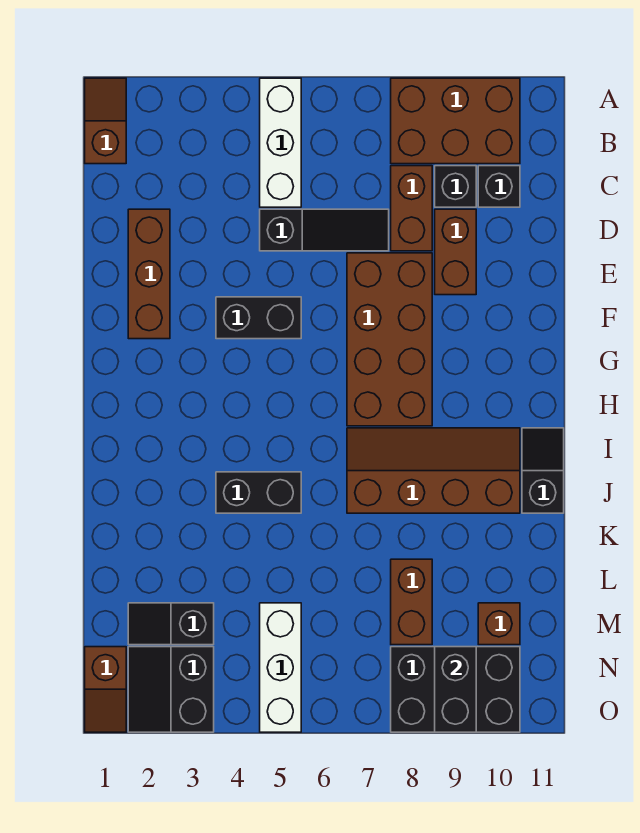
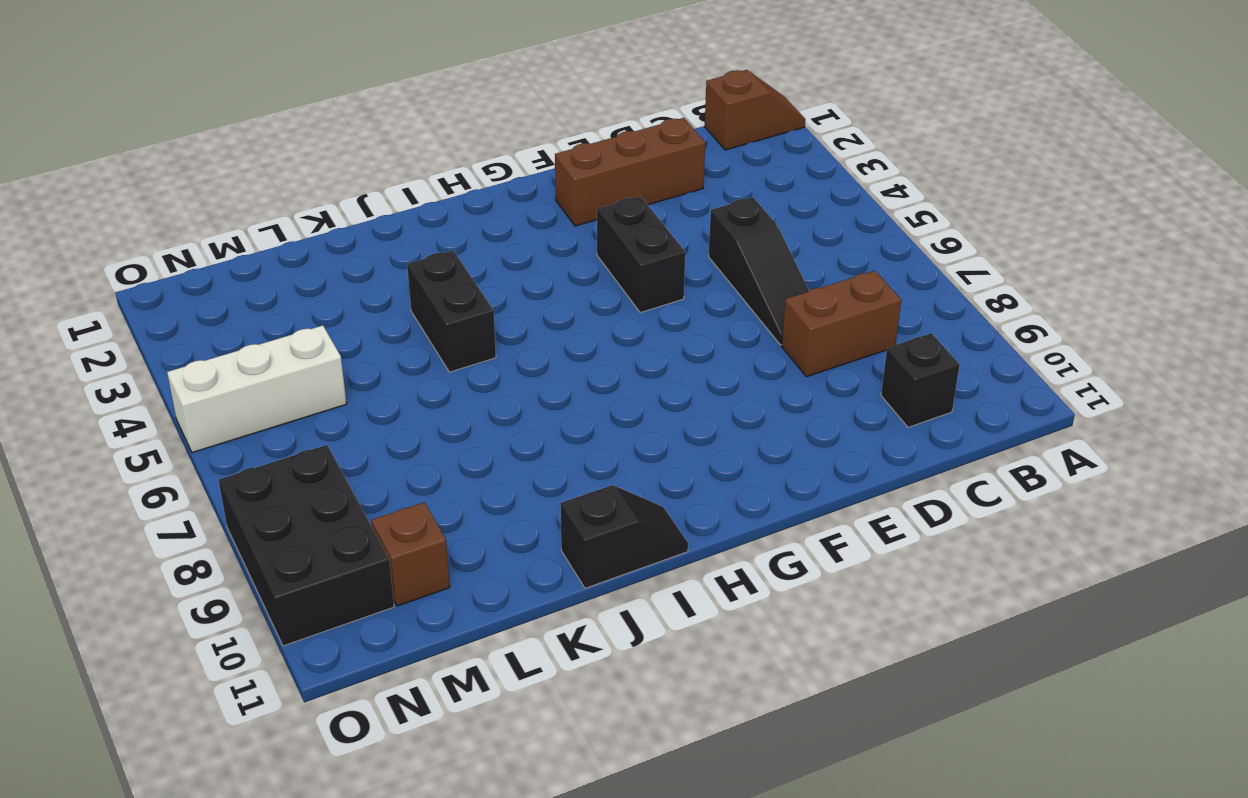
none -> white brick A5:C5 level 1
none -> brown brick A8:B10 level 1
none -> black brick C9 level 1

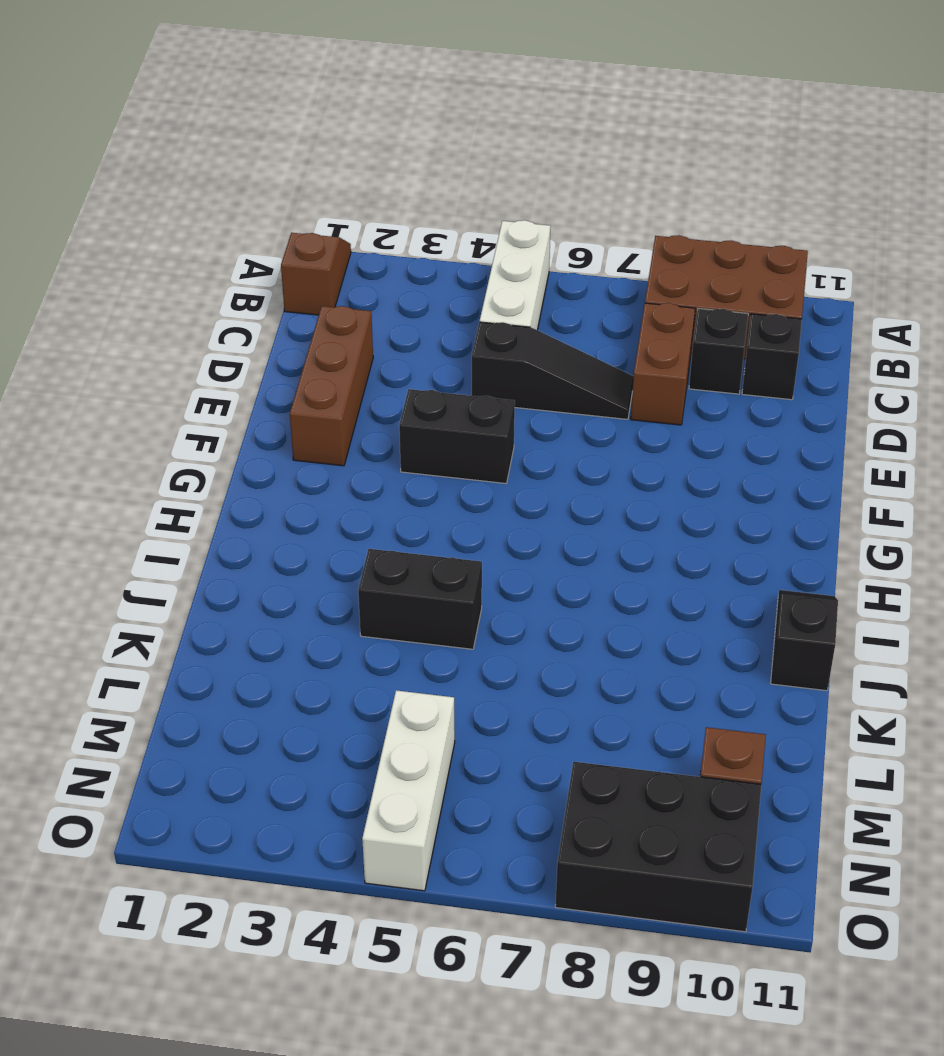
none -> brown brick D9:E9 level 1
none -> brown brick E7:H8 level 1
none -> brown slope I7:J10 level 1 top J

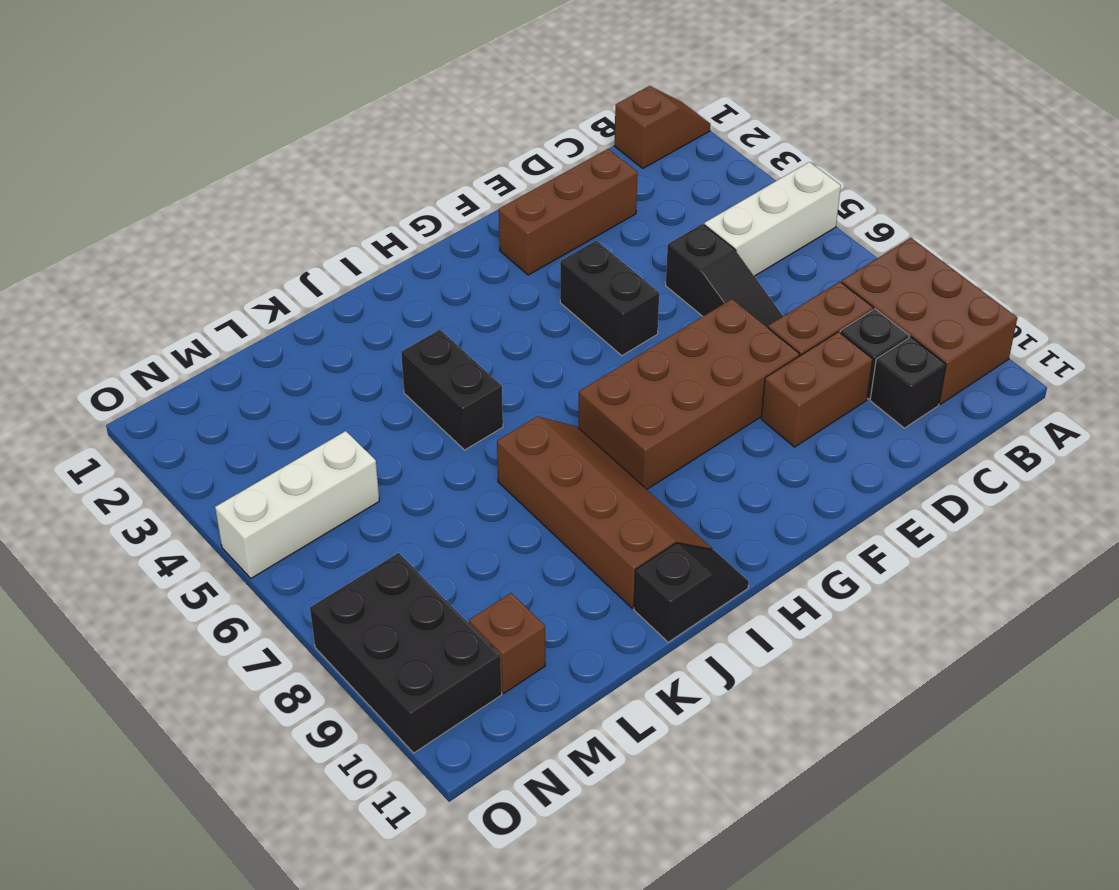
none -> brown brick L8:M8 level 1
none -> black slope M2:M3 level 1 top 3
none -> brown slope N1:O1 level 1 top N

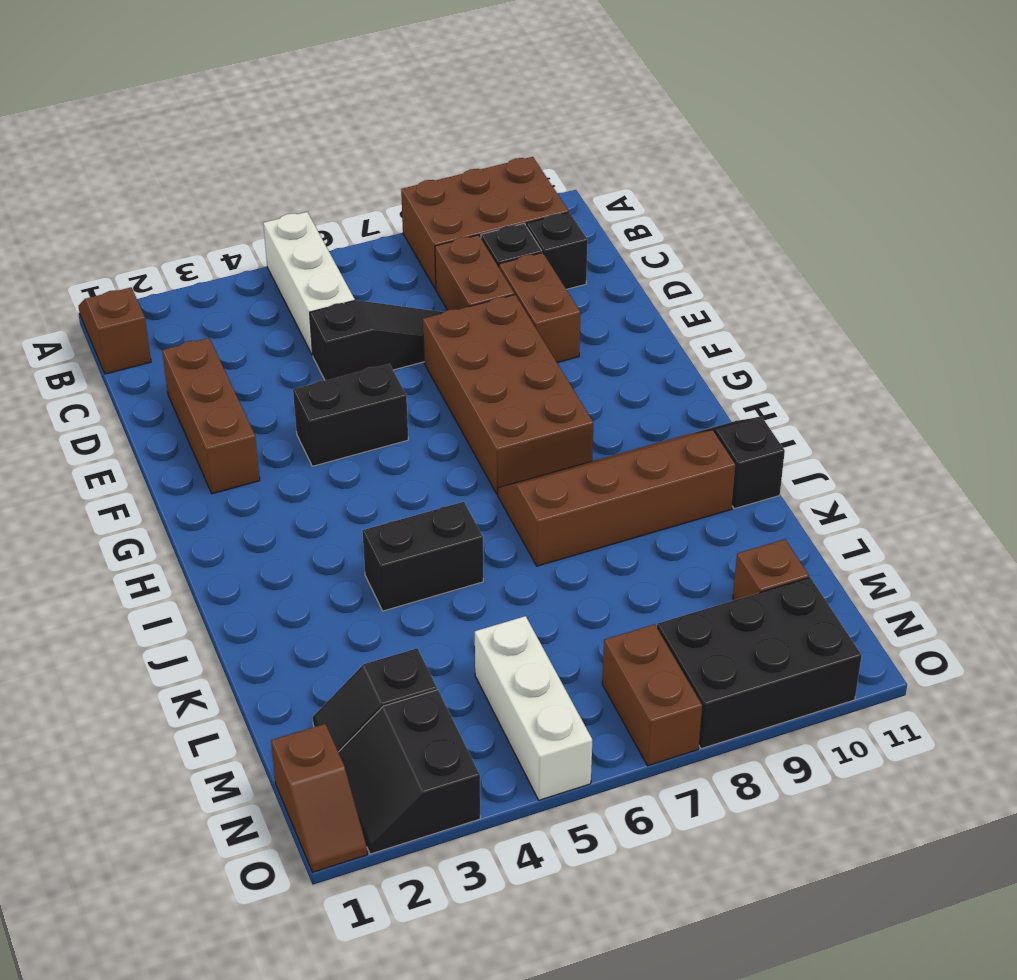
brown brick N7:O7 level 1 -> brown brick L8:M8 level 1
none -> black brick N9:O9 level 2

